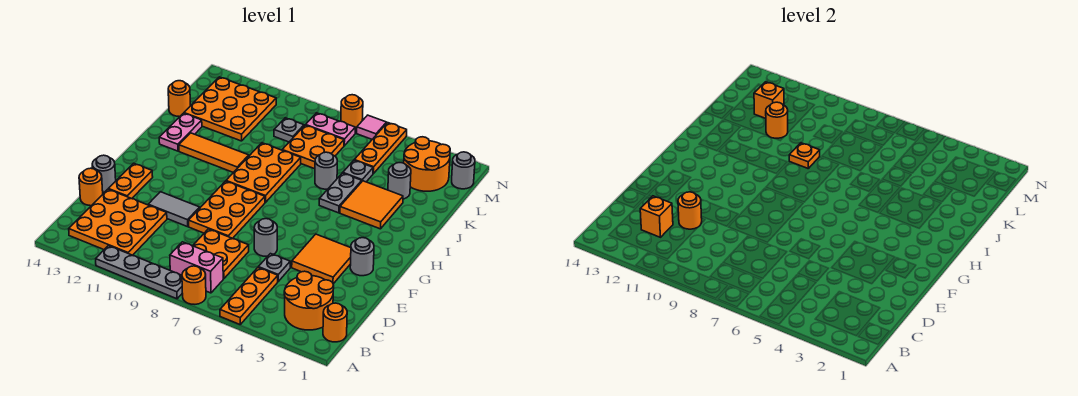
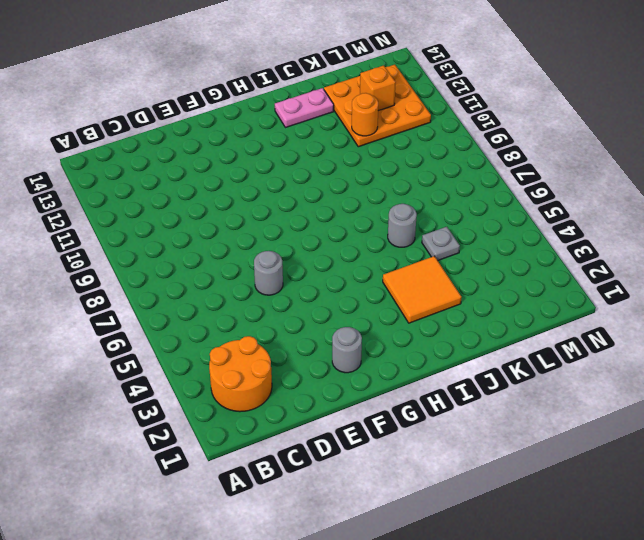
none -> orange plate A5:C5 level 1
none -> orange round brick A7 level 1
none -> grey plate A8:A11 level 1
none -> orange round brick B1 level 1

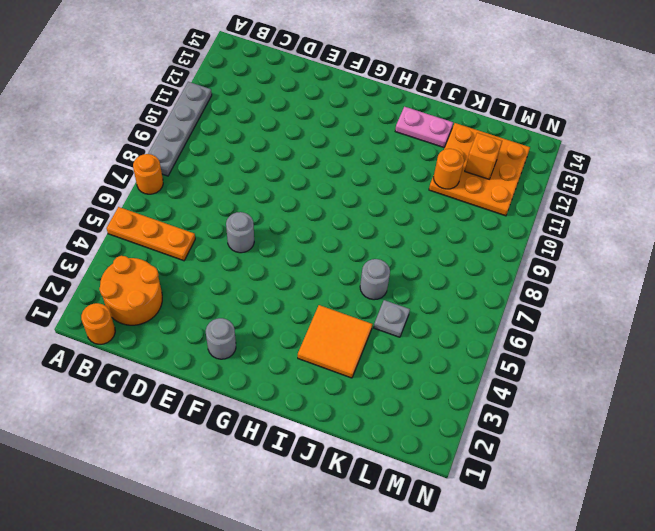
none -> pink brick B7:B8 level 1
none -> orange plate B11:D13 level 1
none -> orange plate C7:D8 level 1
none -> grey plate D5 level 1

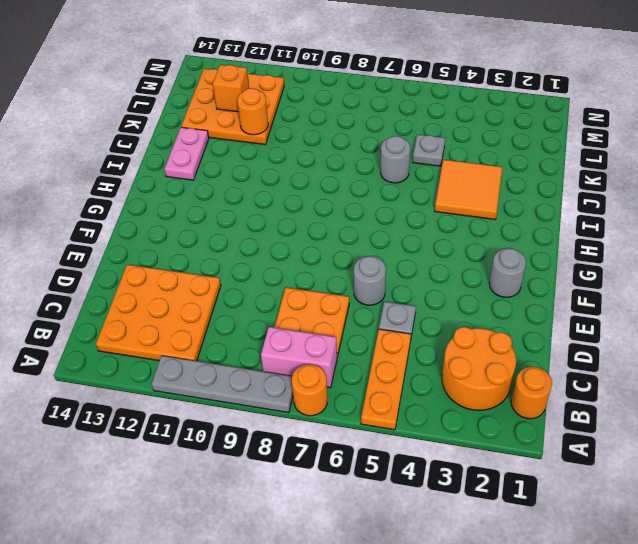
none -> orange round brick D14 level 1
none -> orange tile E3:F4 level 1
none -> orange plate E8:G9 level 1
none -> grey tile E10:E11 level 1

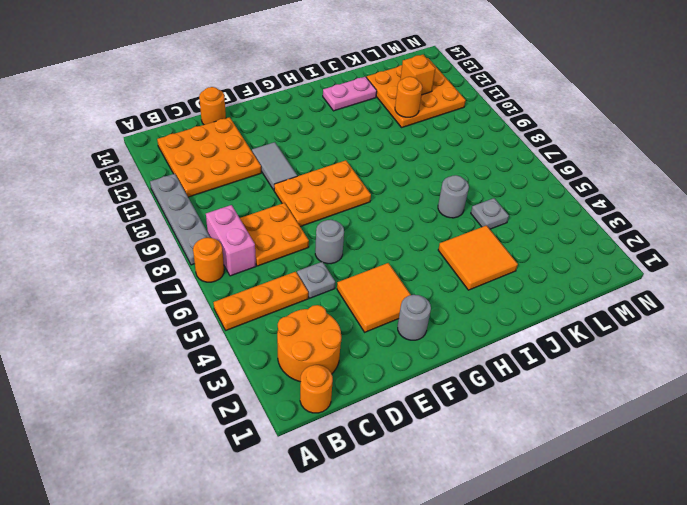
none -> orange plate E13:F13 level 1
none -> grey round brick E14 level 1
none -> orange plate H8:J9 level 1
none -> grey plate I5:J5 level 1

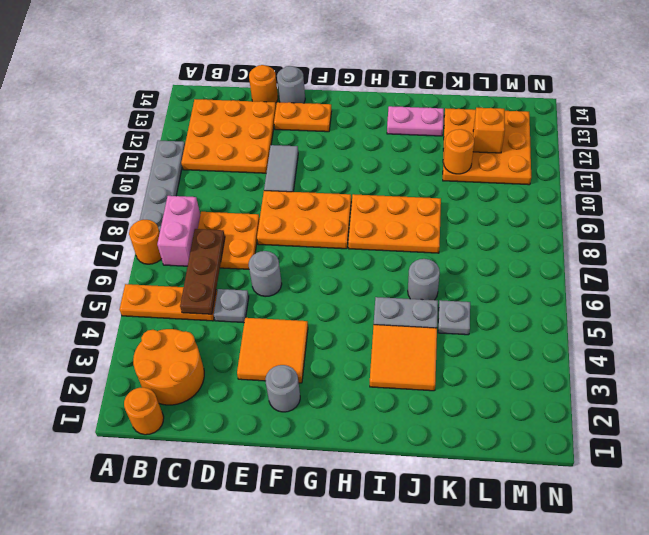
brown plate C5:C7 level 2 -> none
none -> orange tile I10:I12 level 1
none -> grey round brick K3 level 1
none -> orange plate K7:L8 level 1
none -> orange round brick K14 level 1

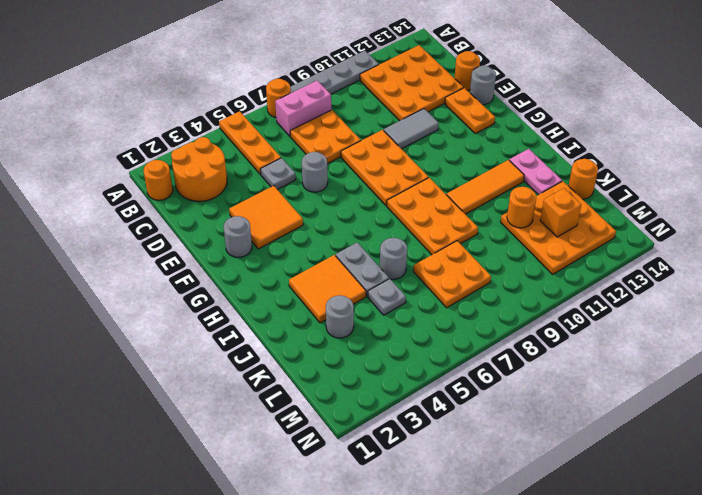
none -> orange round brick L2:M3 level 1
none -> orange plate L5:N5 level 1
none -> grey plate L9 level 1
none -> grey round brick M1 level 1

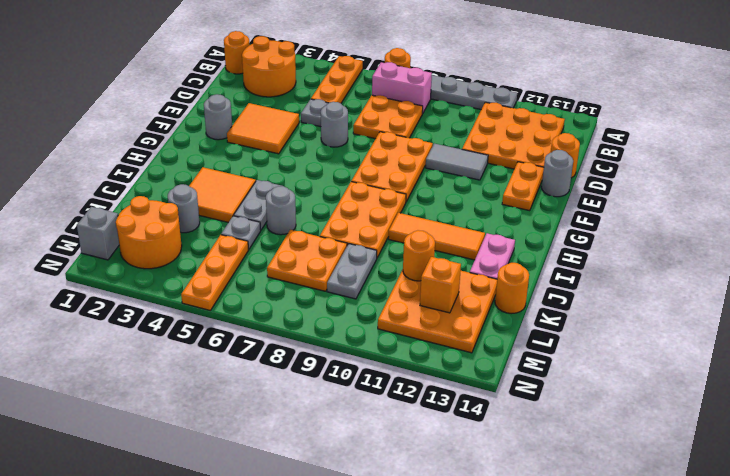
grey plate K9:L9 level 1 -> grey plate L9 level 1
grey brick M1 level 1 -> grey round brick M1 level 1
none -> pink plate M7:M8 level 1
none -> pink tile N6 level 1
none -> orange round brick N7 level 1
none -> orange brick C12 level 2

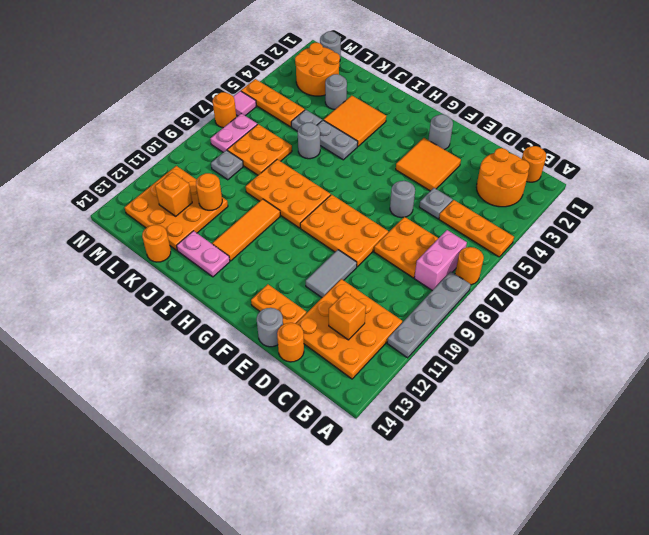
none -> orange round brick D11 level 2
none -> orange plate J9 level 2

